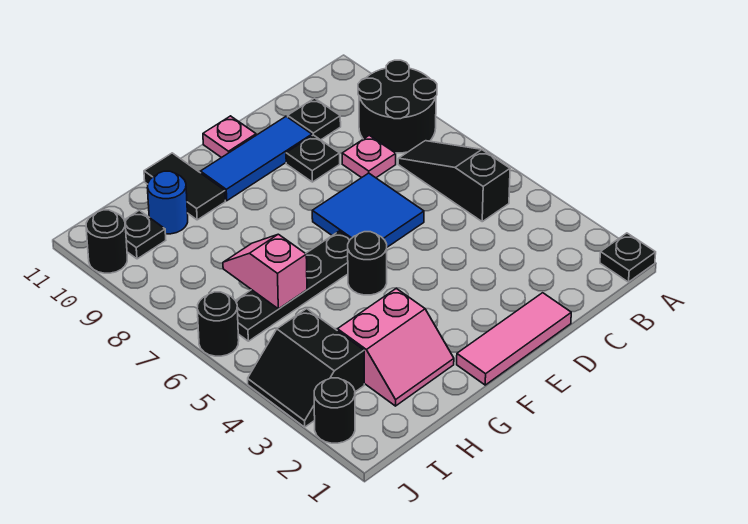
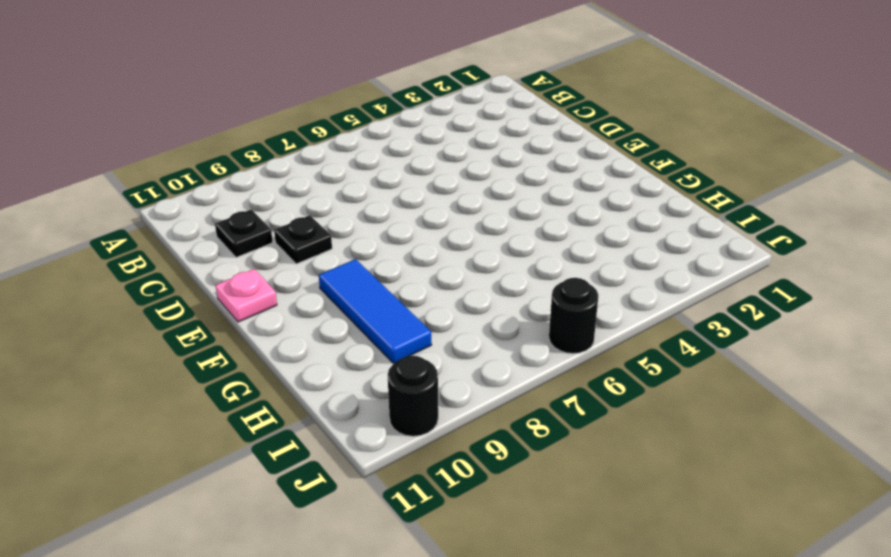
blue tile F9:H9 level 1 -> blue tile D10:F10 level 1
none -> black plate A1 level 1
none -> black round brick A8:B9 level 1
none -> black slope B5:B7 level 1 top 5

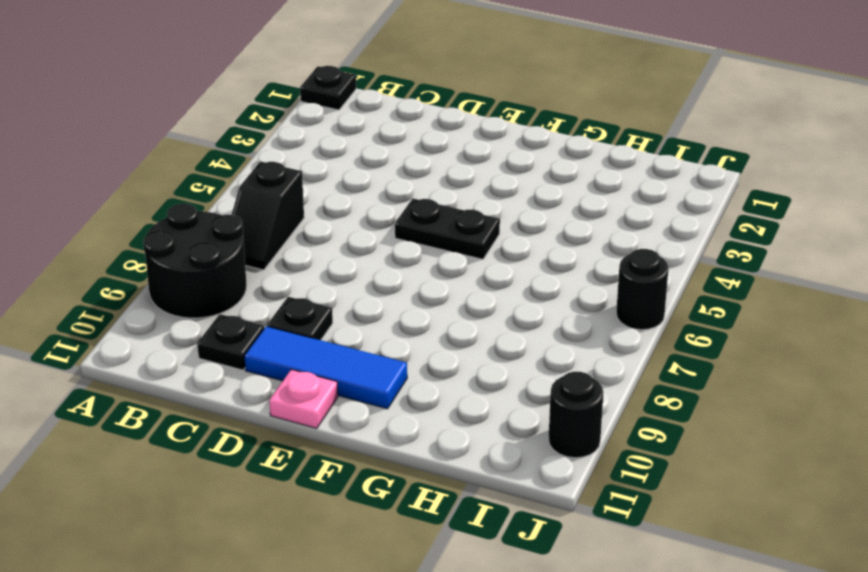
black slope B6:B7 level 1 top 6 -> black slope B5:B7 level 1 top 5
black plate E5:F5 level 1 -> black round brick F5 level 1
none -> pink plate C8 level 1
none -> pink tile D1:F1 level 1
none -> blue tile D6:E7 level 1

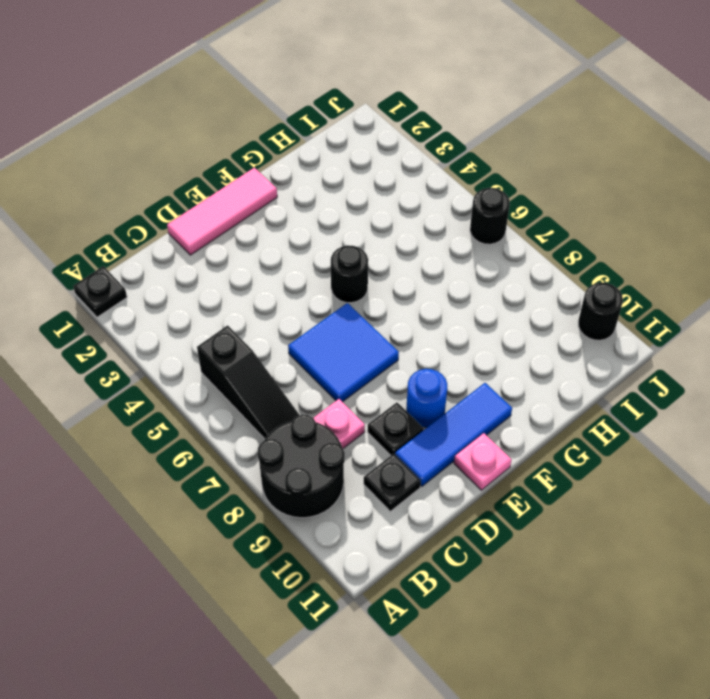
blue round brick E9 level 1 -> blue round brick H10 level 1
none -> black plate F6:I6 level 1
none -> pink slope G2:H3 level 1 top 3
none -> black tile G10:G11 level 1

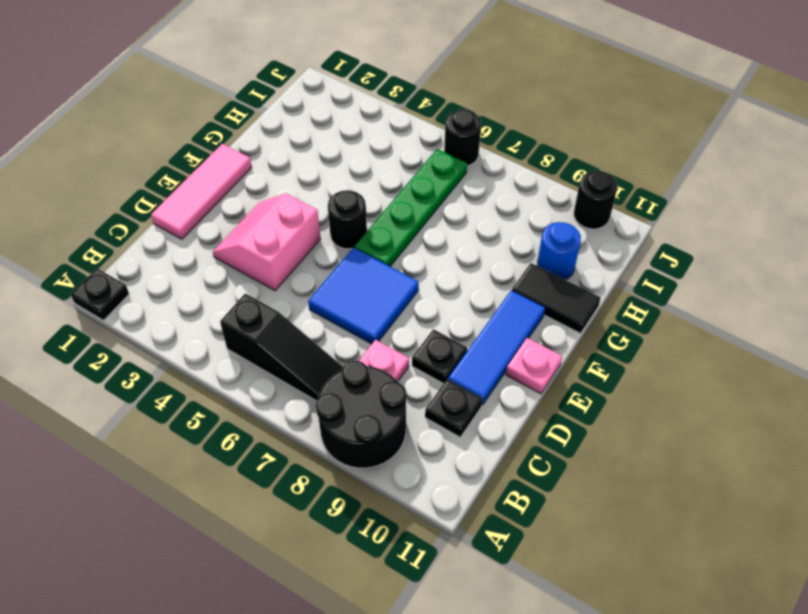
pink slope D3:E4 level 1 top 4 -> pink slope G2:H3 level 1 top 3
green plate F6:I6 level 1 -> black plate F6:I6 level 1
none -> black slope I3:J4 level 1 top I
none -> black plate I10 level 1
none -> black round brick J2 level 1

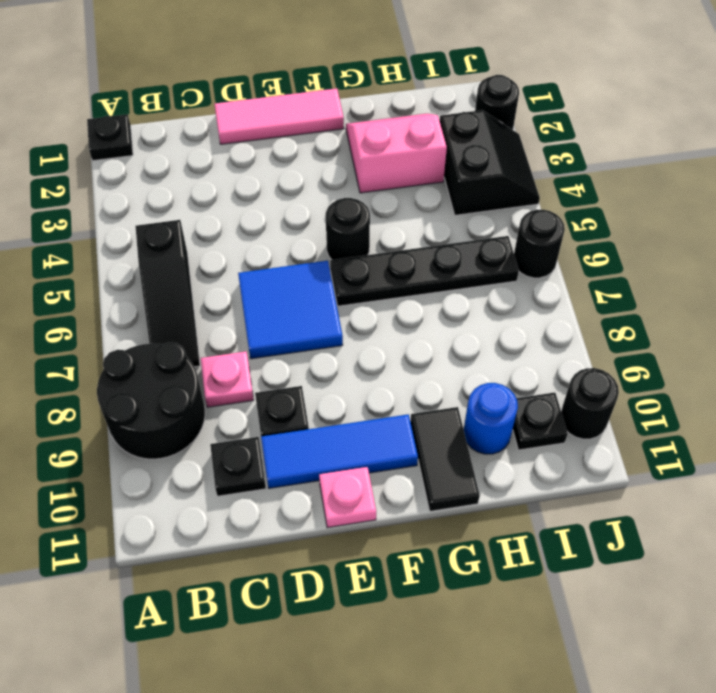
none -> pink slope H6:H7 level 2 top 6

